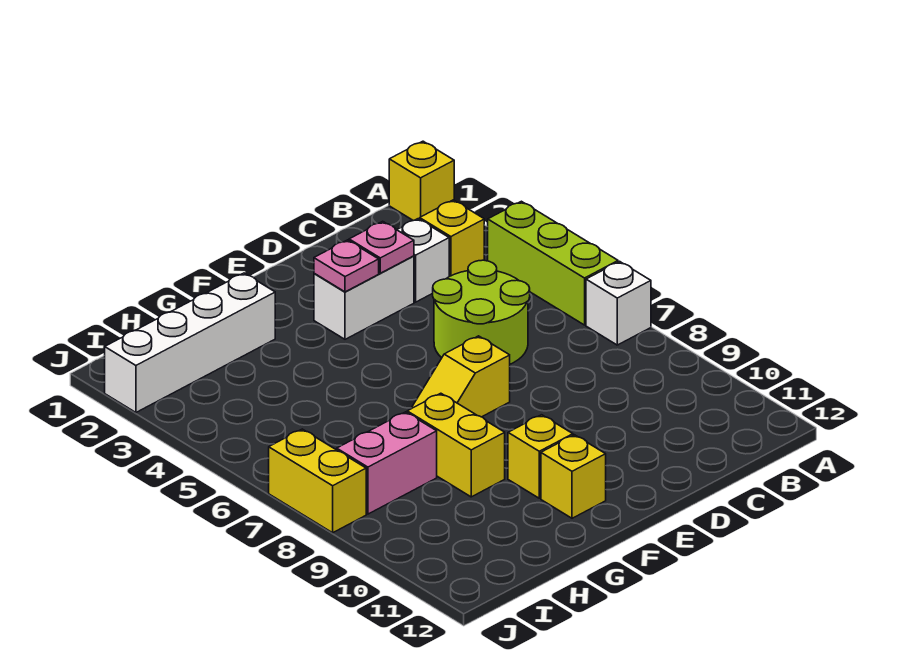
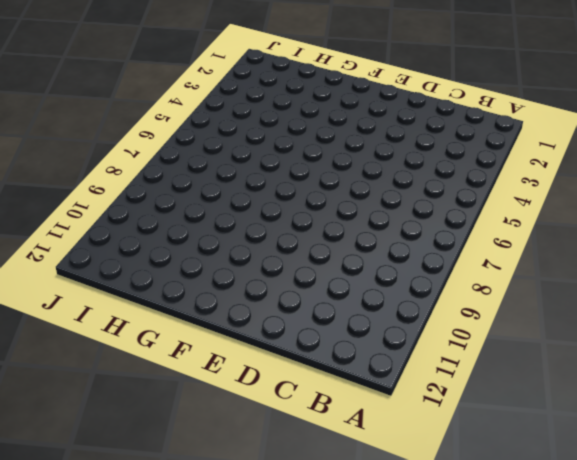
none -> yellow brick A1 level 1
none -> lime brick A4:A6 level 1
none -> white brick A7 level 1

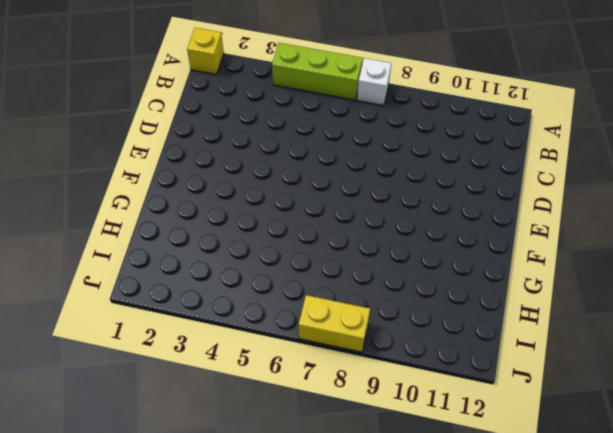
none -> yellow brick B3 level 1
none -> white brick C3 level 1
none -> lime round brick C5:D6 level 1

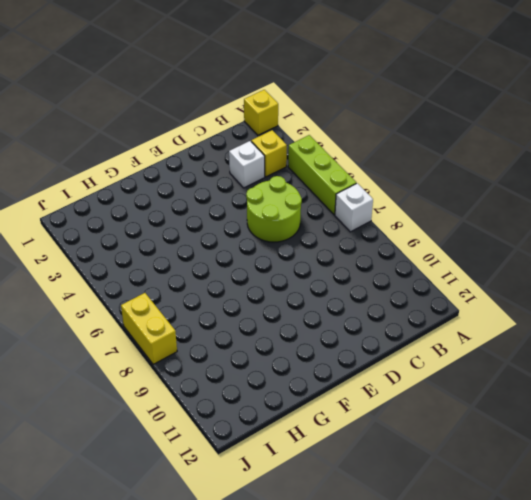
none -> white brick D3:E3 level 1
none -> yellow slope E7:F7 level 1 top E
none -> yellow brick F10 level 1

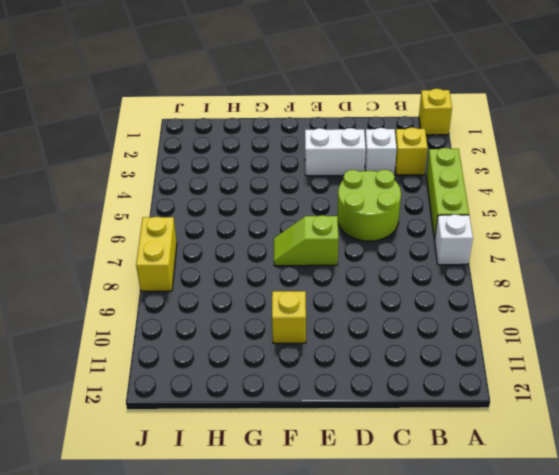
lime slope E7:F7 level 1 top E -> yellow slope E7:F7 level 1 top E
none -> yellow brick F11 level 1
none -> white brick G2:J2 level 1
none -> yellow brick G8:G9 level 1

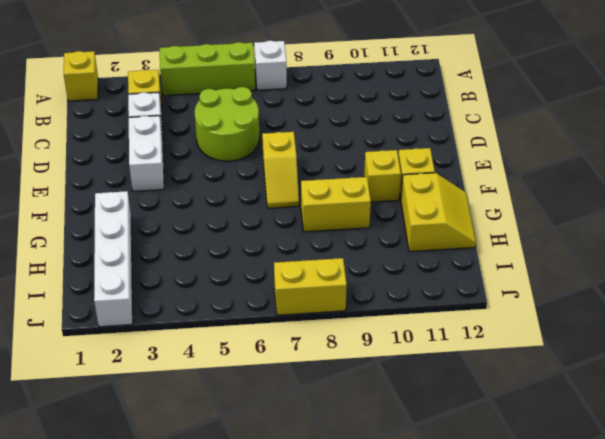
yellow slope G11:H12 level 1 top 11 -> none
none -> pink brick H8:I8 level 1
none -> pink plate D3 level 2
none -> pink plate E3 level 2

